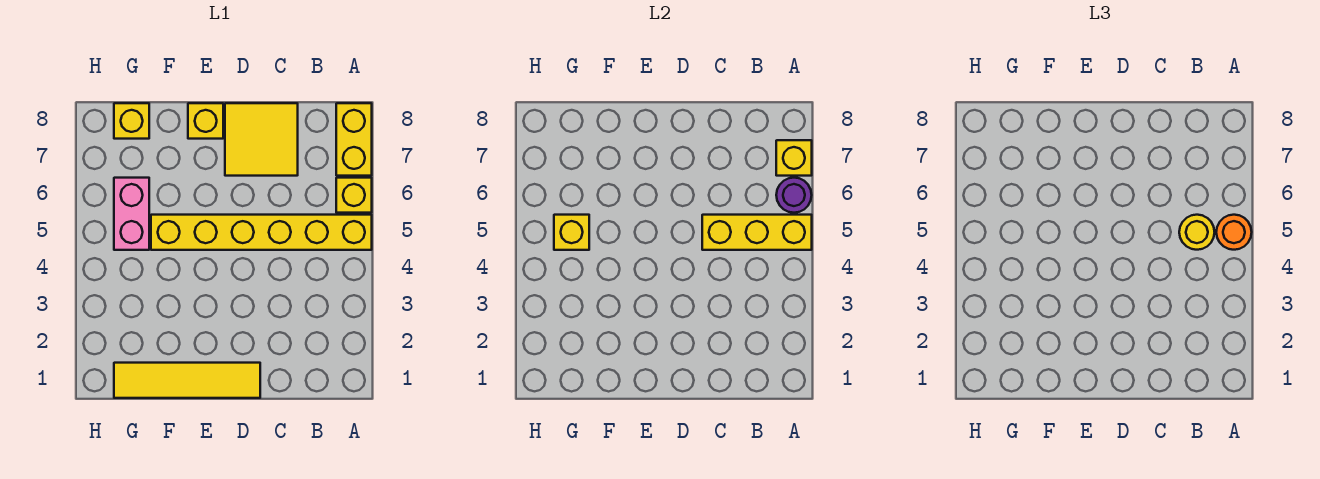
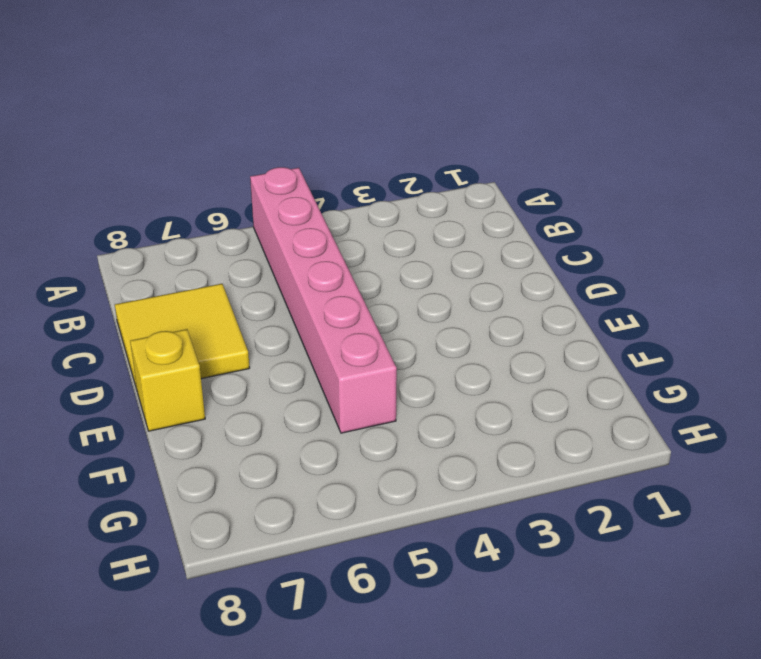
pink brick A5:F5 level 1 -> yellow brick A5:F5 level 1
none -> yellow brick A6 level 1
none -> yellow brick A7:A8 level 1
none -> yellow tile D1:G1 level 1

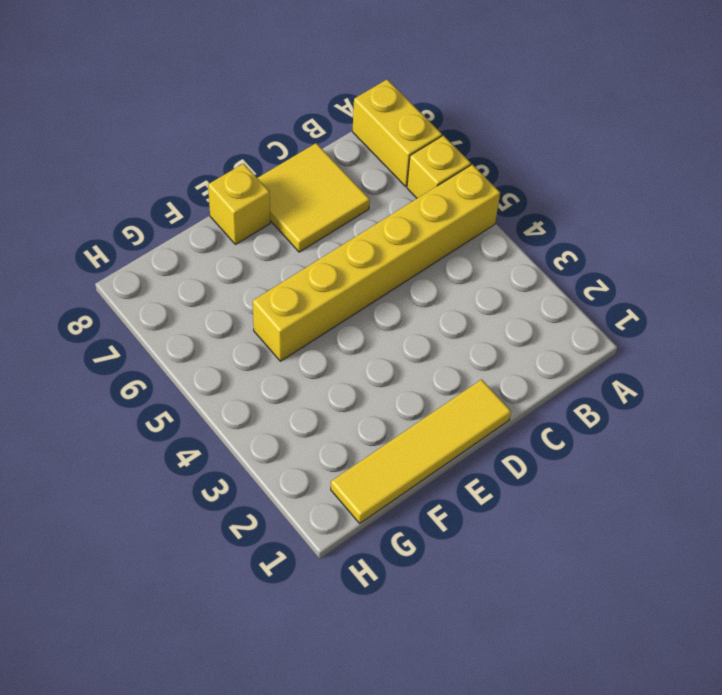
none -> pink brick G5:G6 level 1
none -> yellow brick G8 level 1
none -> yellow brick A5:C5 level 2

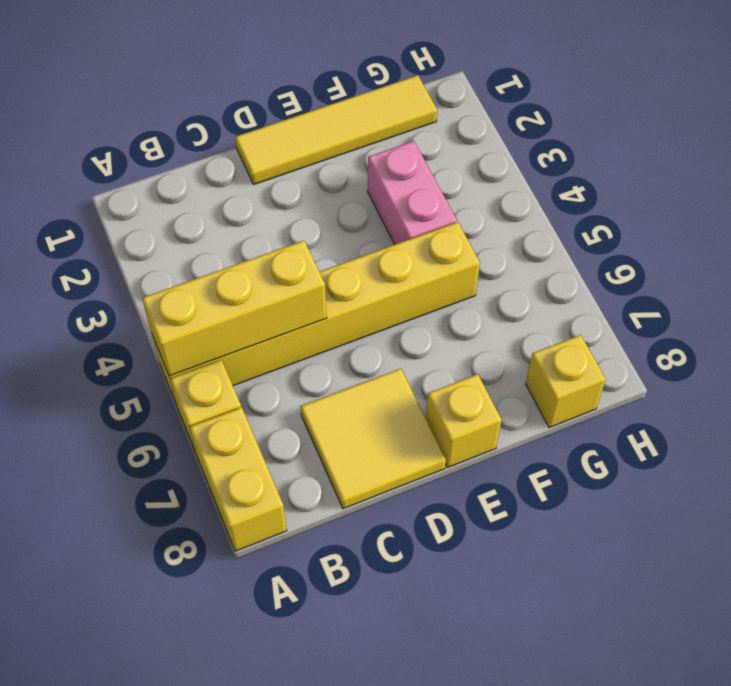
pink brick F3:F4 level 1 -> pink brick G5:G6 level 1
none -> purple round brick A6 level 2
none -> yellow brick A7 level 2
none -> yellow brick G5 level 2

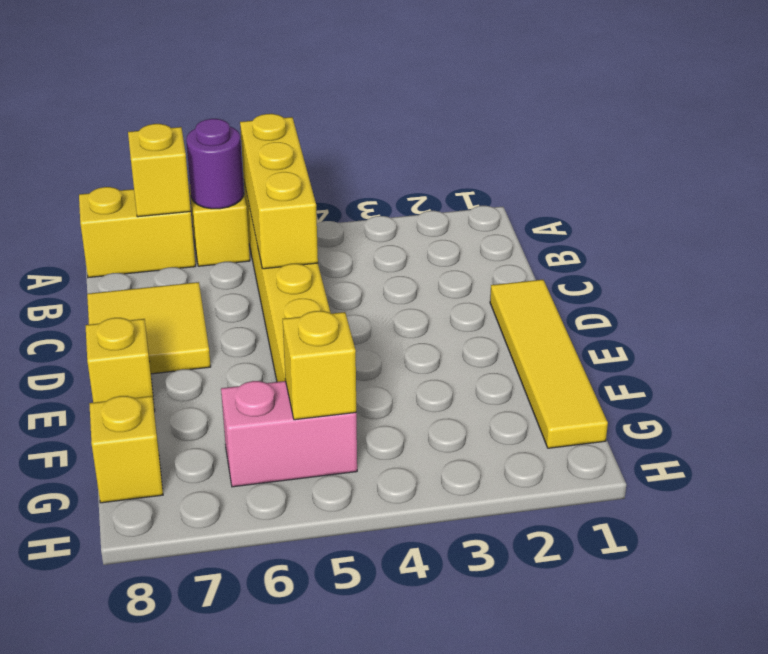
none -> orange round brick A5 level 3
none -> yellow round brick B5 level 3

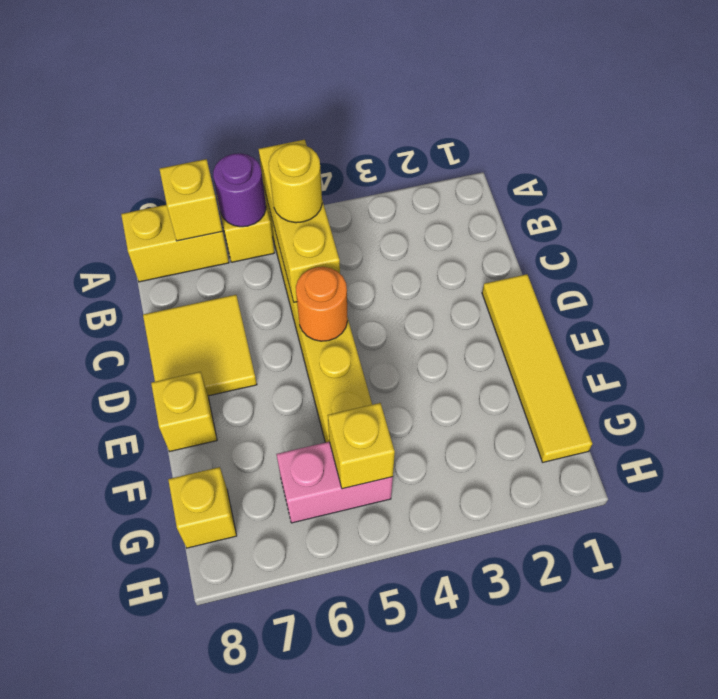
orange round brick D5 level 2 -> orange round brick A5 level 3

